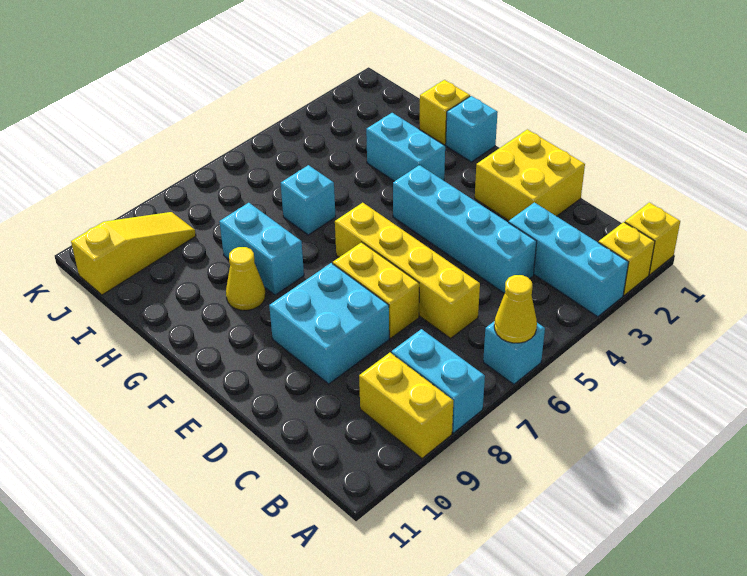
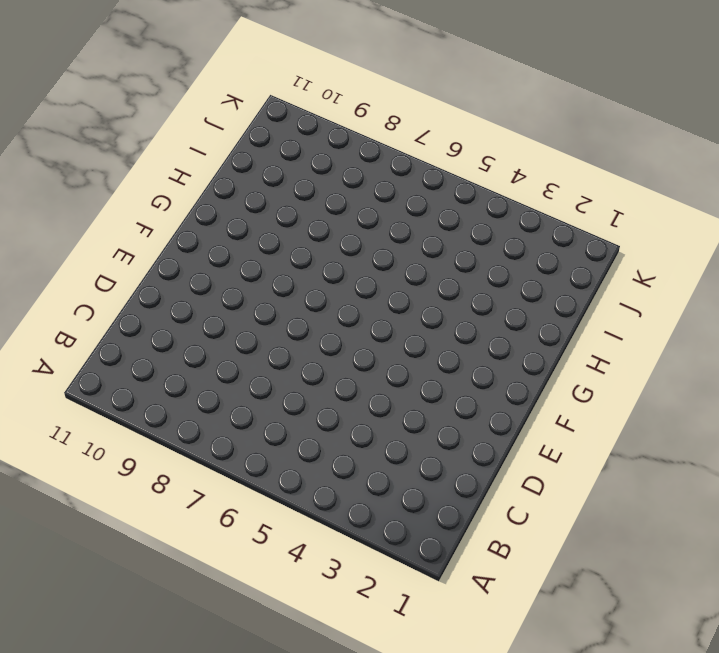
none -> yellow brick A1 level 1
none -> yellow brick A2 level 1
none -> cyan brick A3:C3 level 1

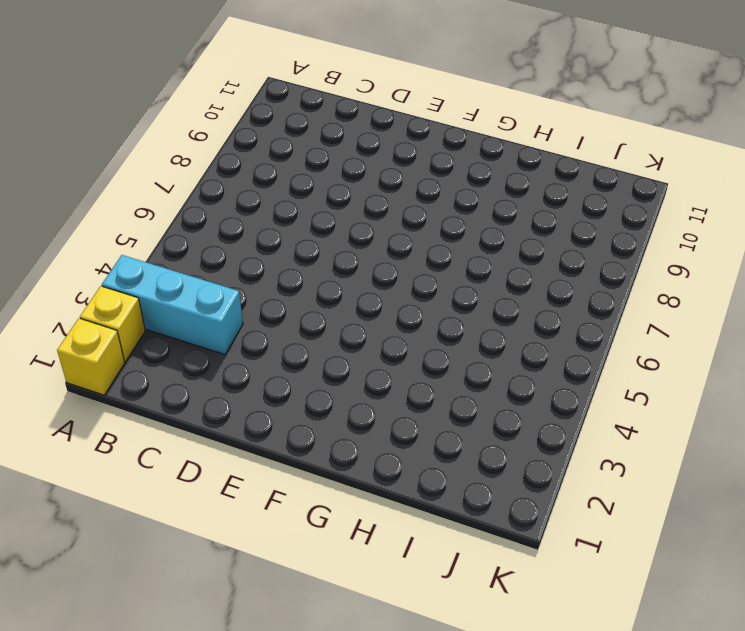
none -> cyan brick A6 level 1
none -> cyan brick A8:B8 level 1
none -> yellow brick A9:B9 level 1

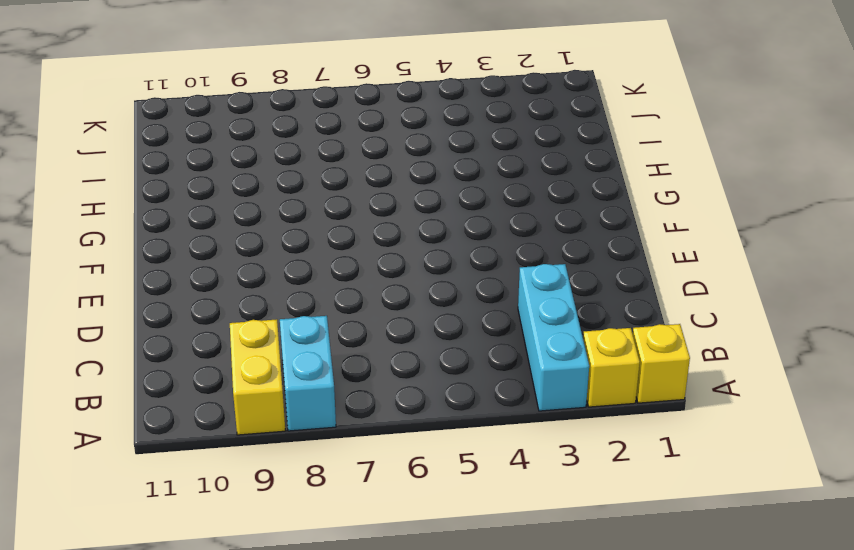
none -> cyan brick A6 level 1
none -> cyan brick C4:F4 level 1
none -> yellow brick C6:F6 level 1

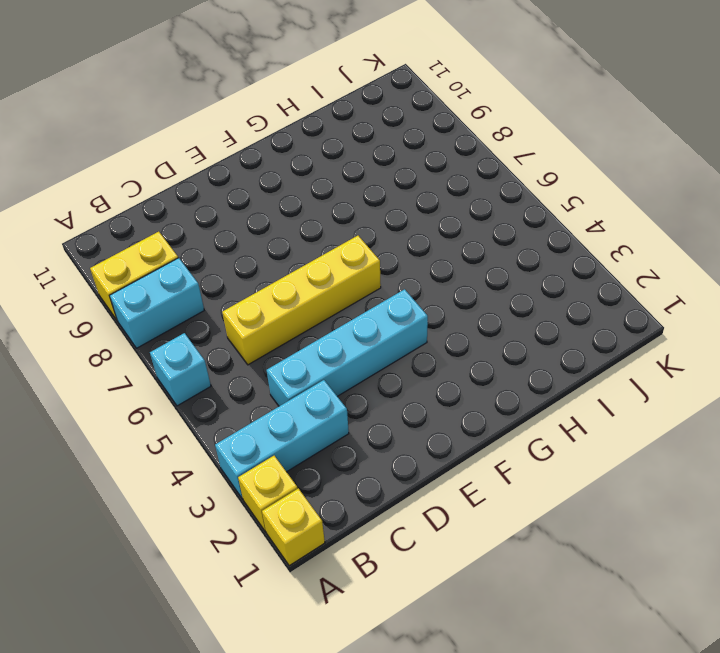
none -> yellow brick D1:E2 level 1
none -> yellow brick D7:E7 level 1
none -> cyan brick D8:E9 level 1

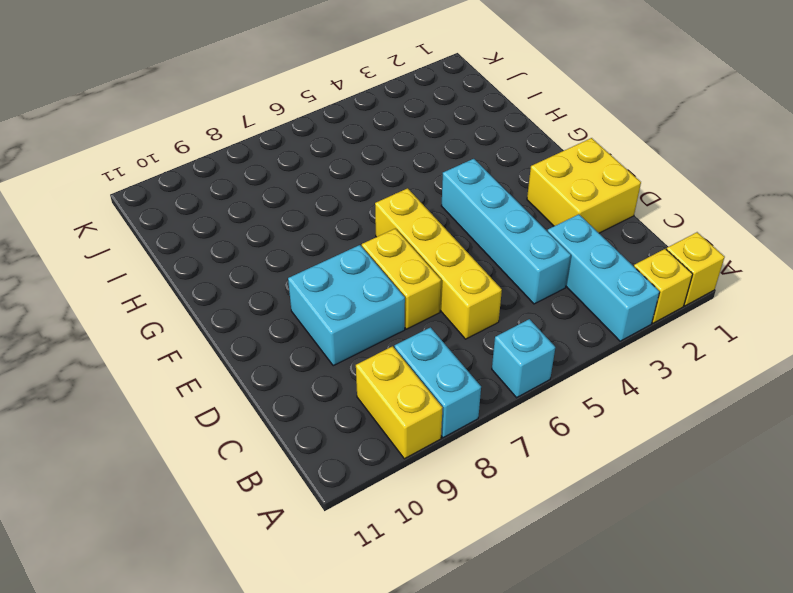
none -> cyan brick G1 level 1
none -> cyan brick G3:H3 level 1
none -> cyan brick G8:H8 level 1

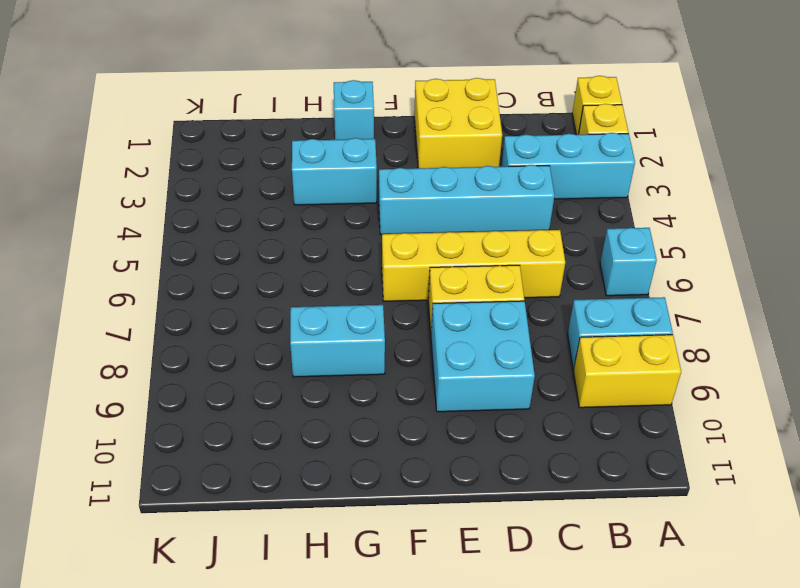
none -> yellow cone G9 level 1
none -> yellow brick H1 level 1
none -> cyan brick H6 level 1

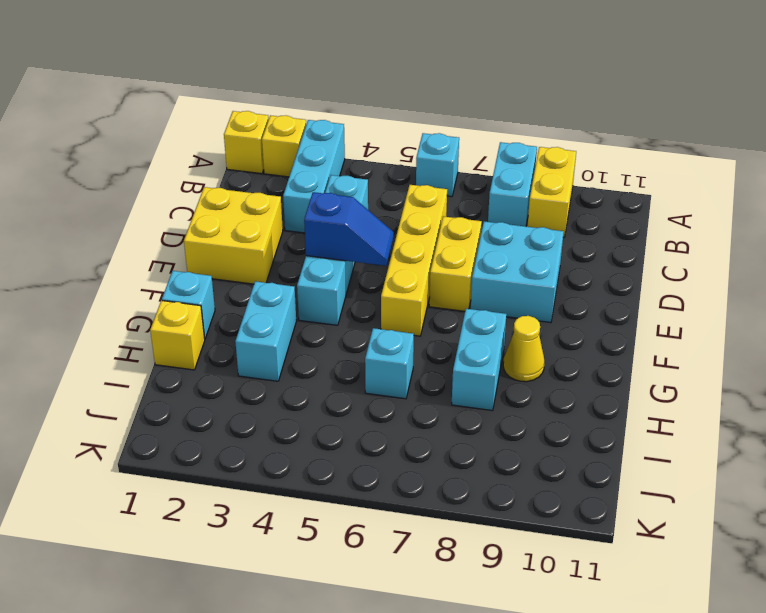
blue slope E4:E5 level 2 top 4 -> none
none -> yellow slope J9:J11 level 1 top 11
none -> yellow cone A6 level 2

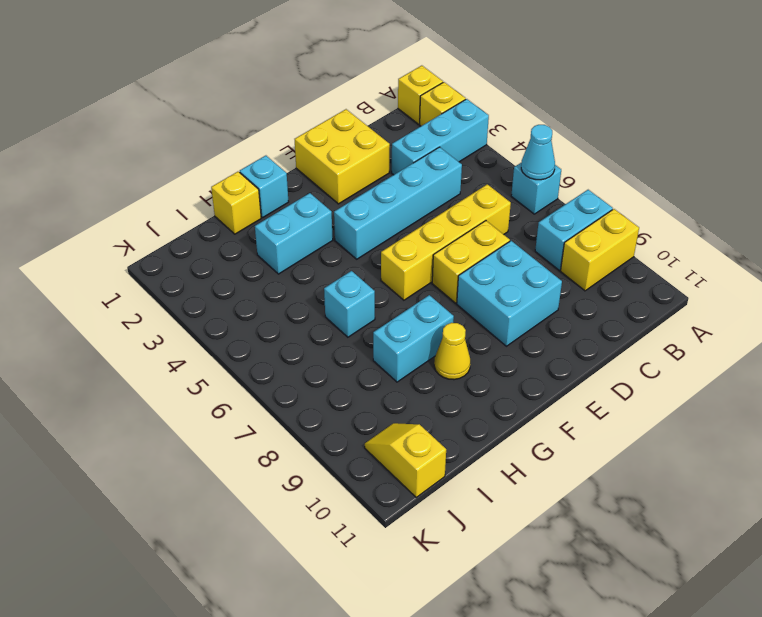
cyan cone A6 level 2 -> yellow cone A6 level 2
yellow slope J10:J11 level 1 top 11 -> yellow slope J9:J11 level 1 top 11

